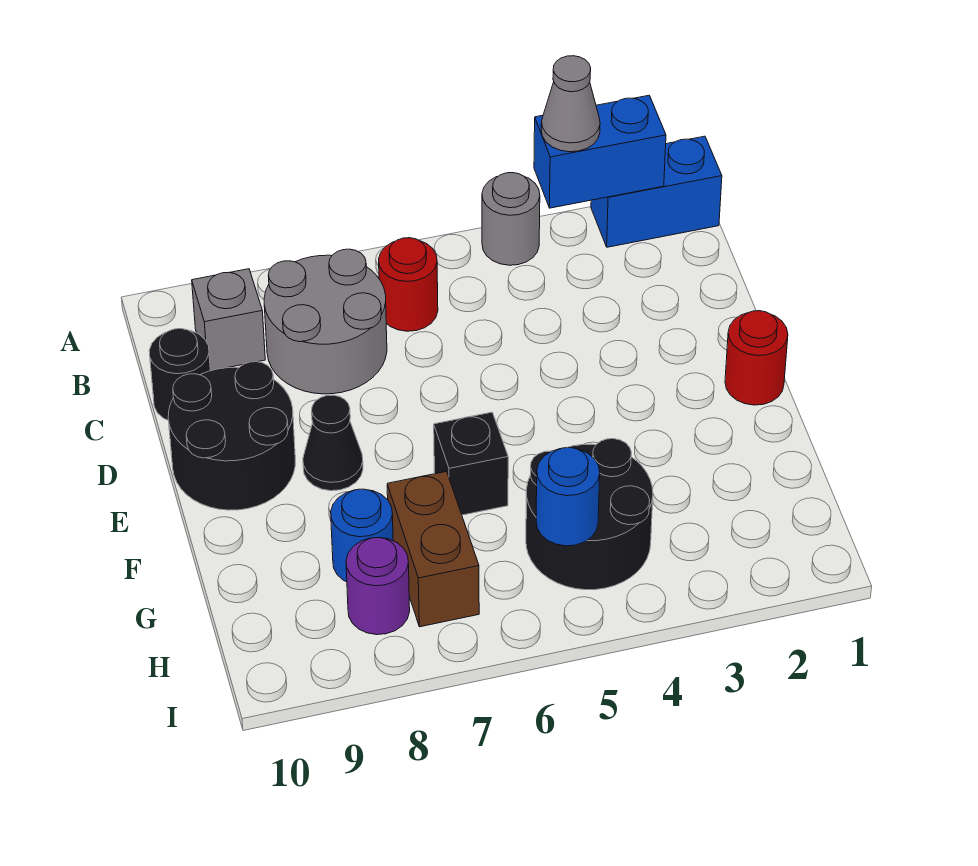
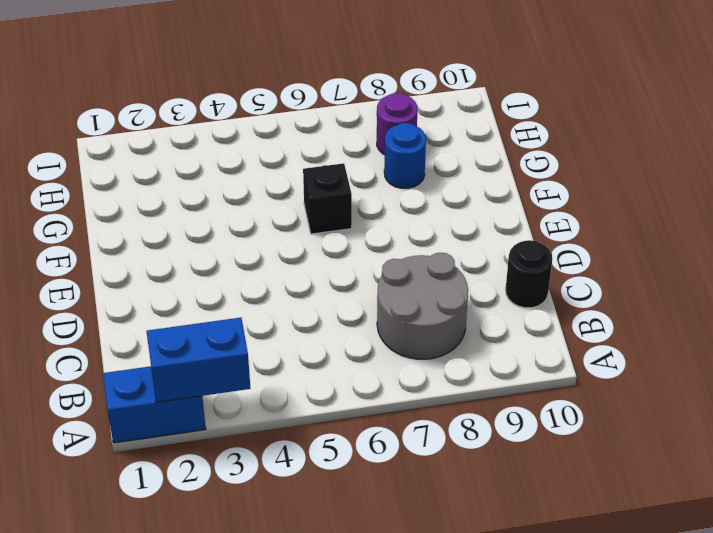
none -> grey round brick A4 level 1
none -> red round brick B6 level 1
none -> grey brick B9 level 1

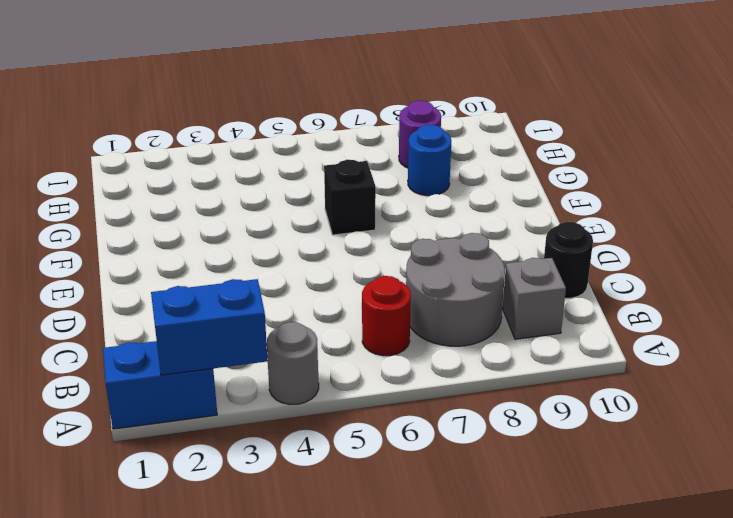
none -> black round brick D9:E10 level 1
none -> red round brick E1 level 1
none -> black cone E8 level 1

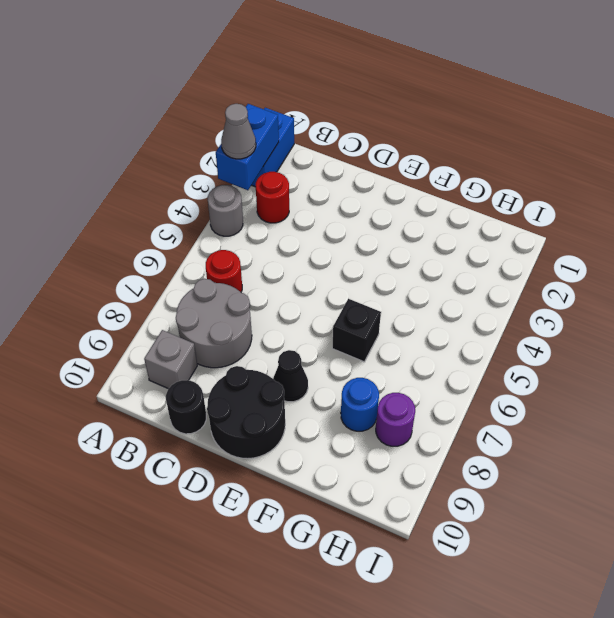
red round brick B3 level 1 -> red round brick E1 level 1
none -> black round brick G4:H5 level 1
none -> brown brick G7:H7 level 1
none -> blue round brick H5 level 2

